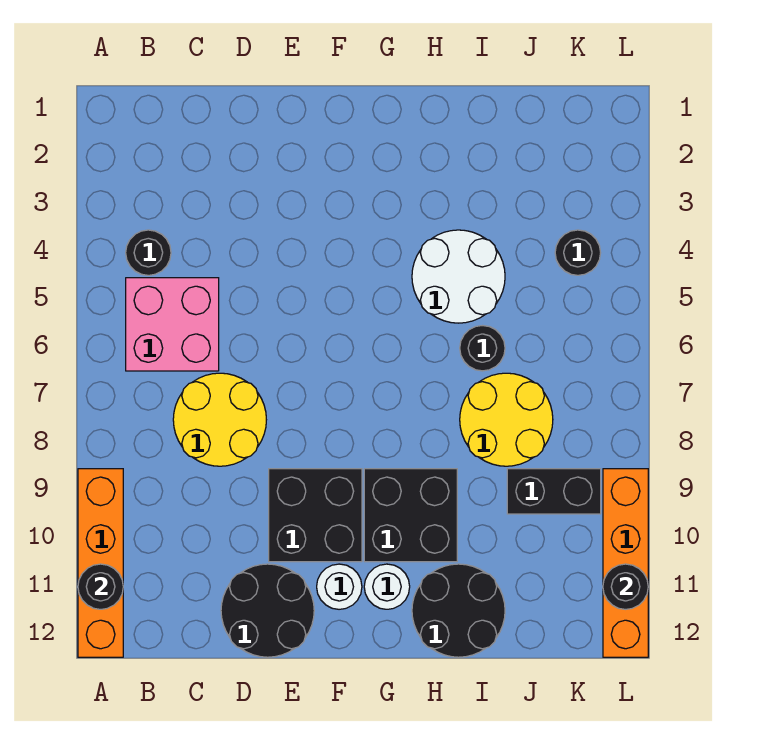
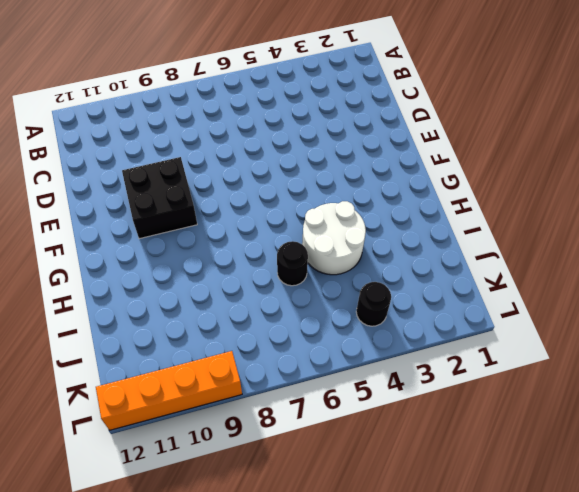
none -> orange brick A9:A12 level 1
none -> black round brick B4 level 1
none -> pink brick B5:C6 level 1

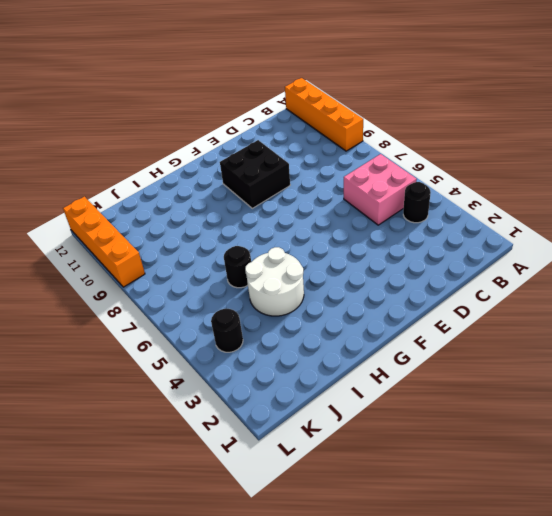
none -> yellow round brick C7:D8 level 1
none -> black round brick D11:E12 level 1
none -> white round brick F11 level 1

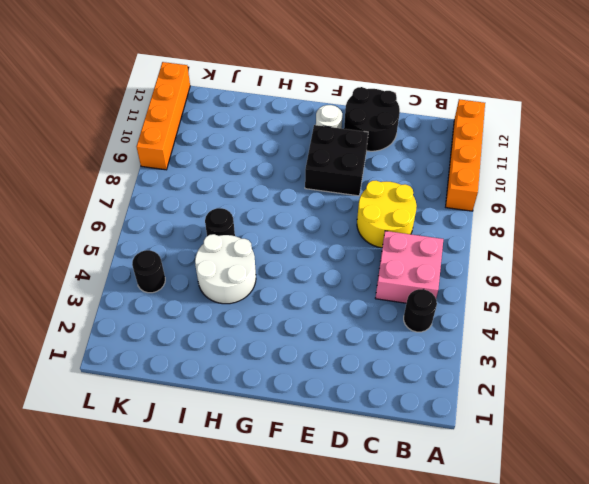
none -> black brick G9:H10 level 1
none -> white round brick G11 level 1
none -> black round brick H11:I12 level 1

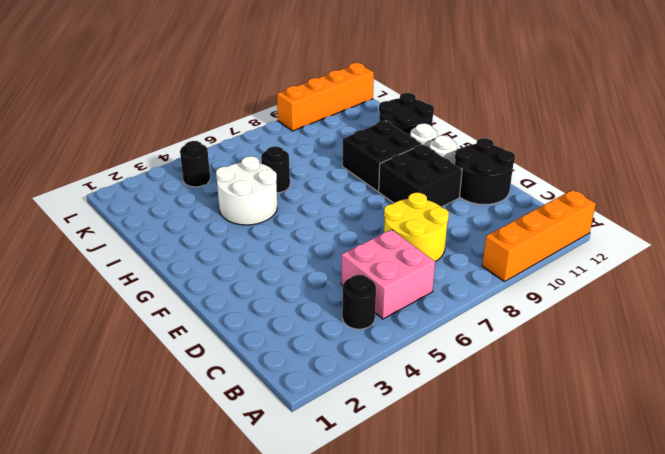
none -> yellow round brick I7:J8 level 1
none -> black brick J9:K9 level 1
none -> black round brick A11 level 2

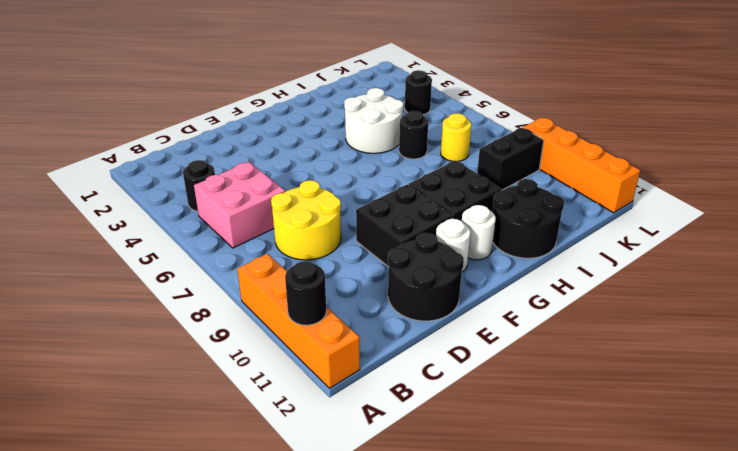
yellow round brick J7 level 1 -> yellow round brick I7:J8 level 1
none -> black round brick L11 level 2

